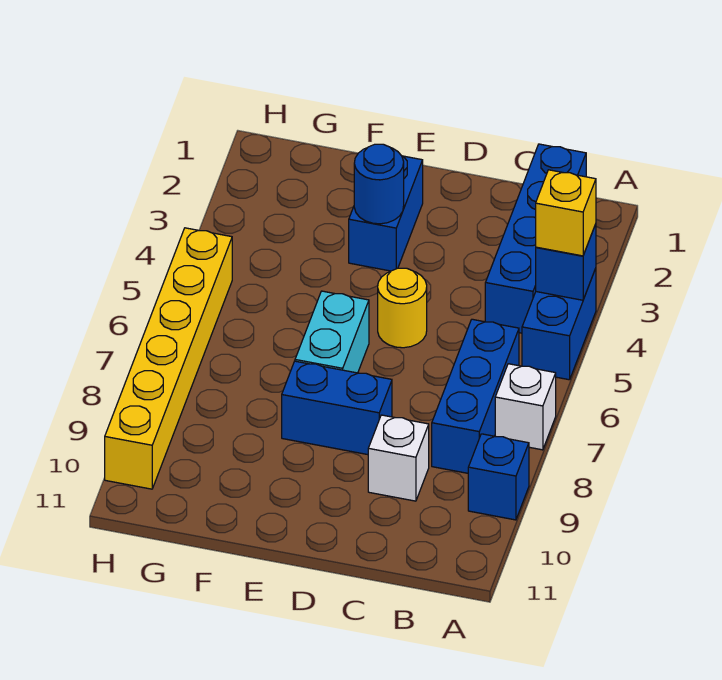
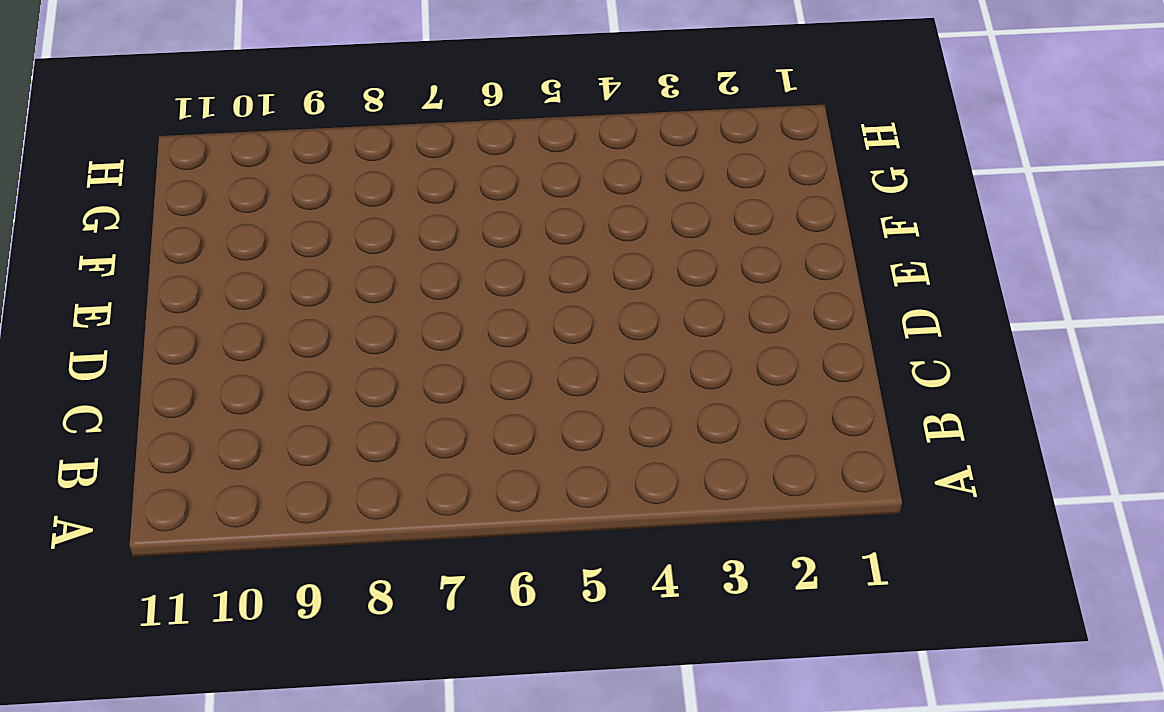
none -> blue brick A4:A5 level 1
none -> white brick A7 level 1
none -> blue brick A9 level 1

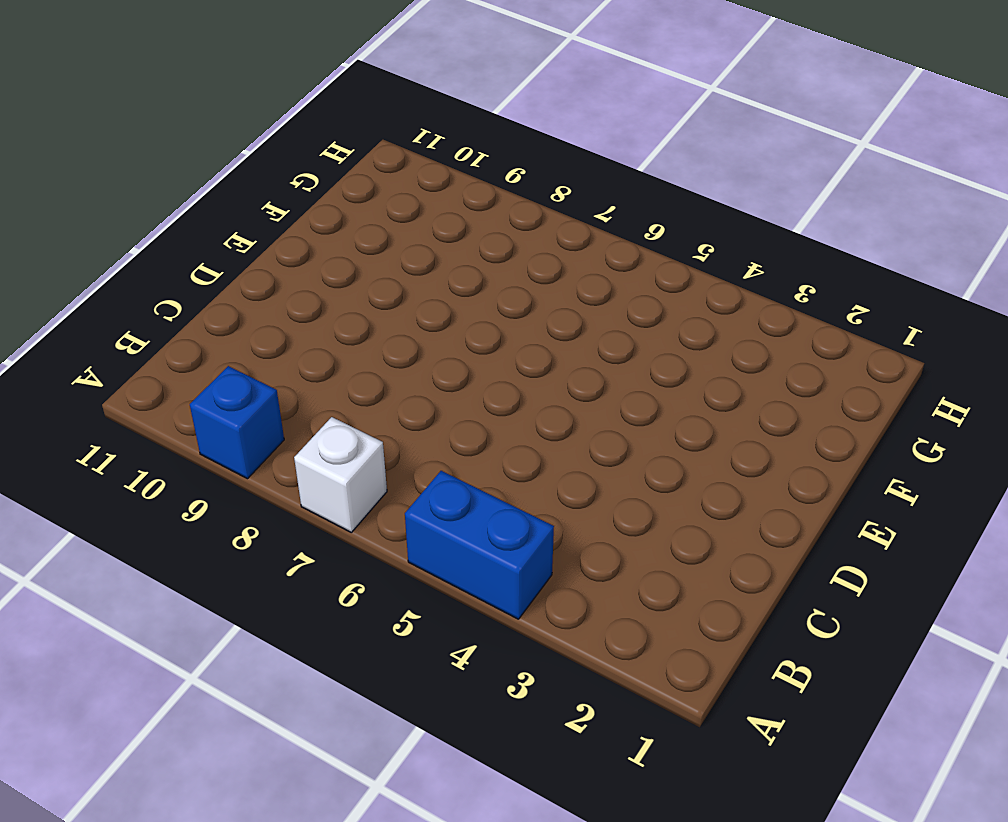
none -> blue brick B1:B4 level 1
none -> blue brick B6:B8 level 1
none -> white brick C9 level 1

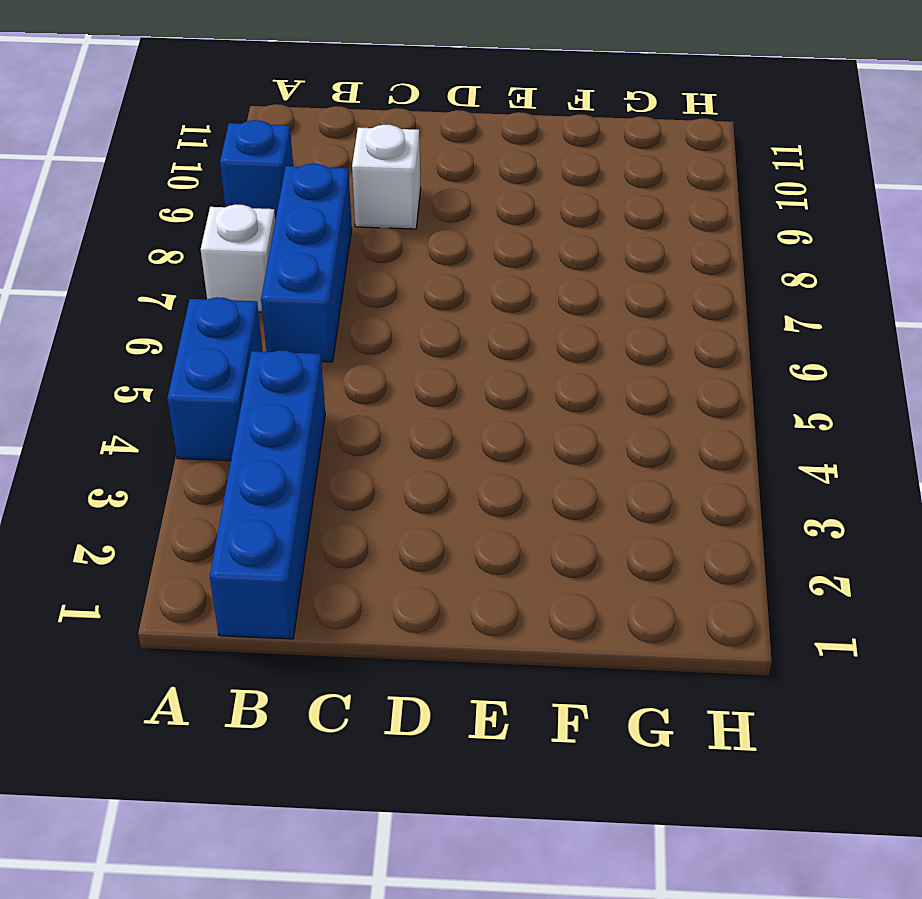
none -> yellow round brick D5 level 1
none -> blue brick D8:E8 level 1
none -> blue brick E2:E3 level 1

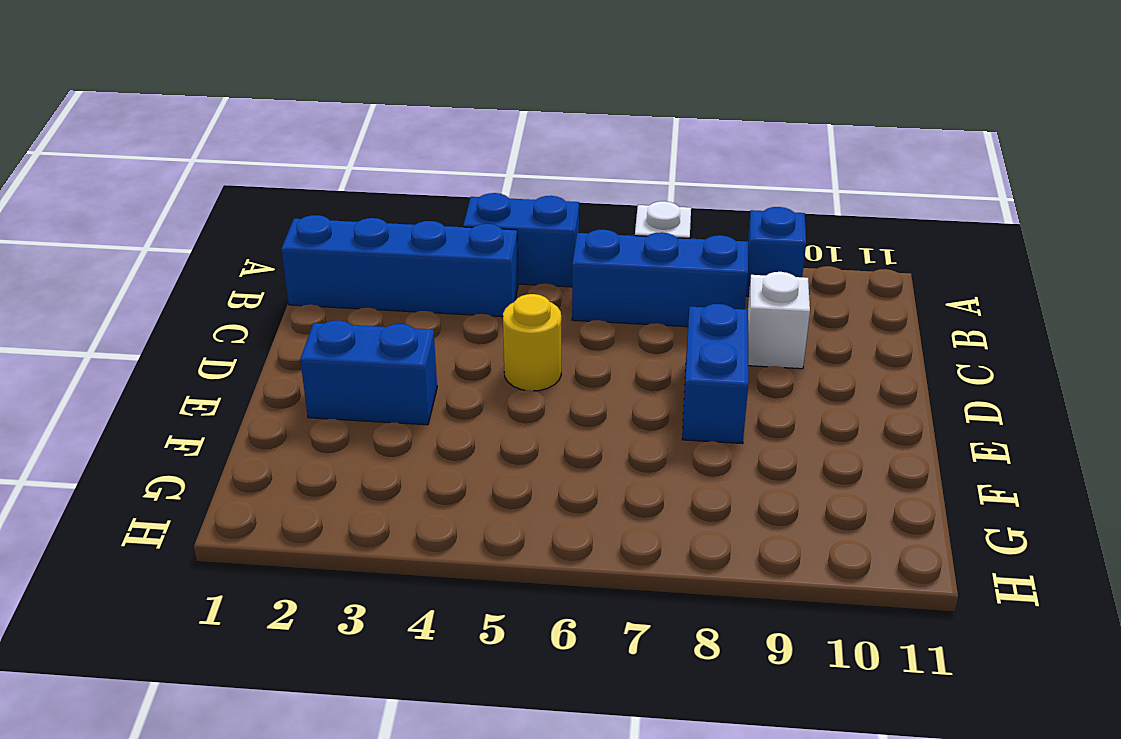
none -> cyan brick E6:E7 level 1
none -> yellow brick H5:H10 level 1
none -> blue brick A4 level 2

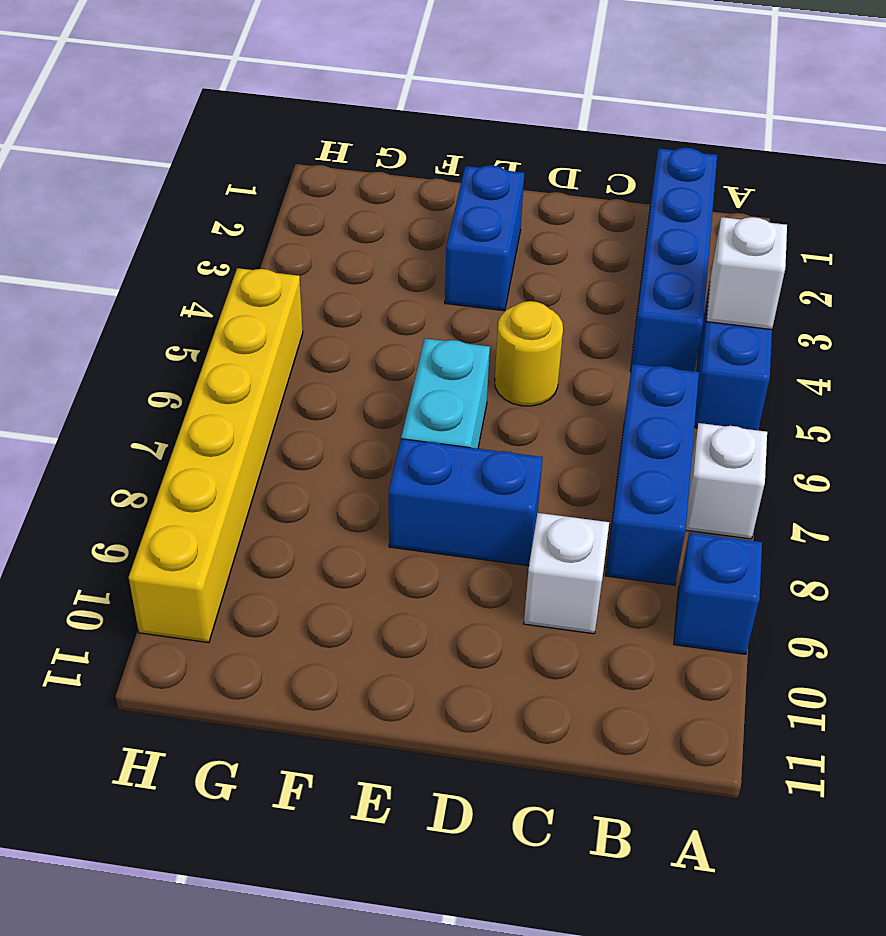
white brick A4 level 2 -> blue brick A4 level 2
none -> blue round brick E3 level 2
none -> yellow brick A4 level 3

